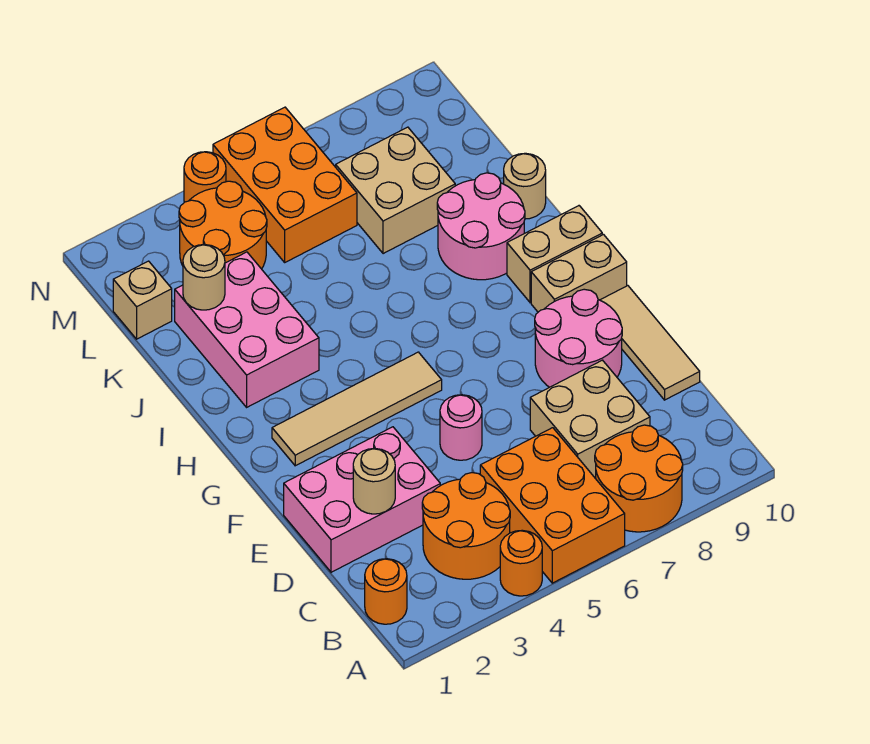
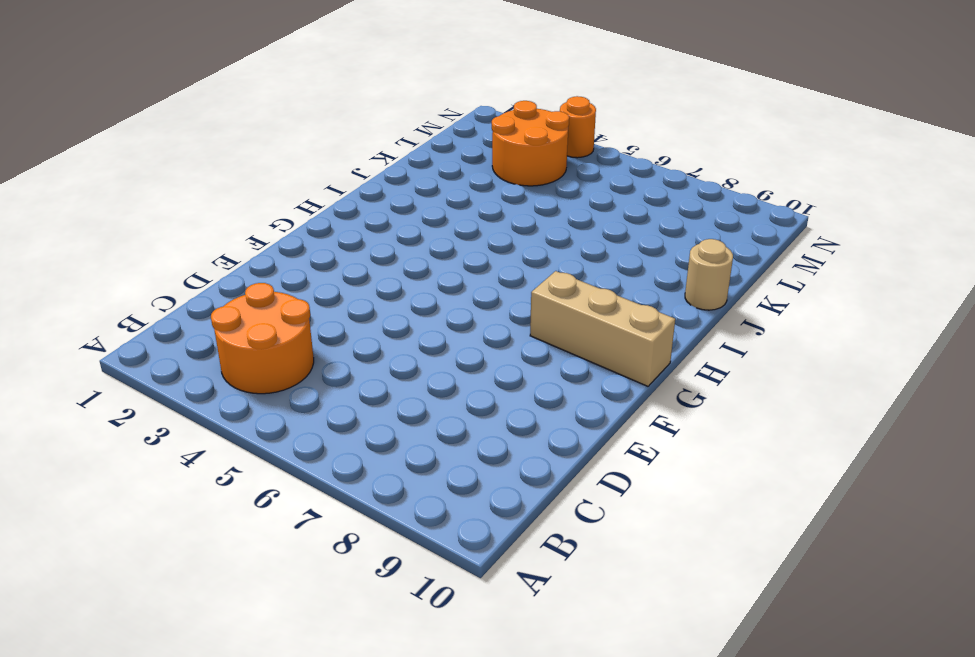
tan brick G8:G10 level 1 -> tan brick G9:G10 level 1
none -> orange round brick A4 level 1
none -> orange brick A5:C6 level 1
none -> orange round brick A7:B8 level 1

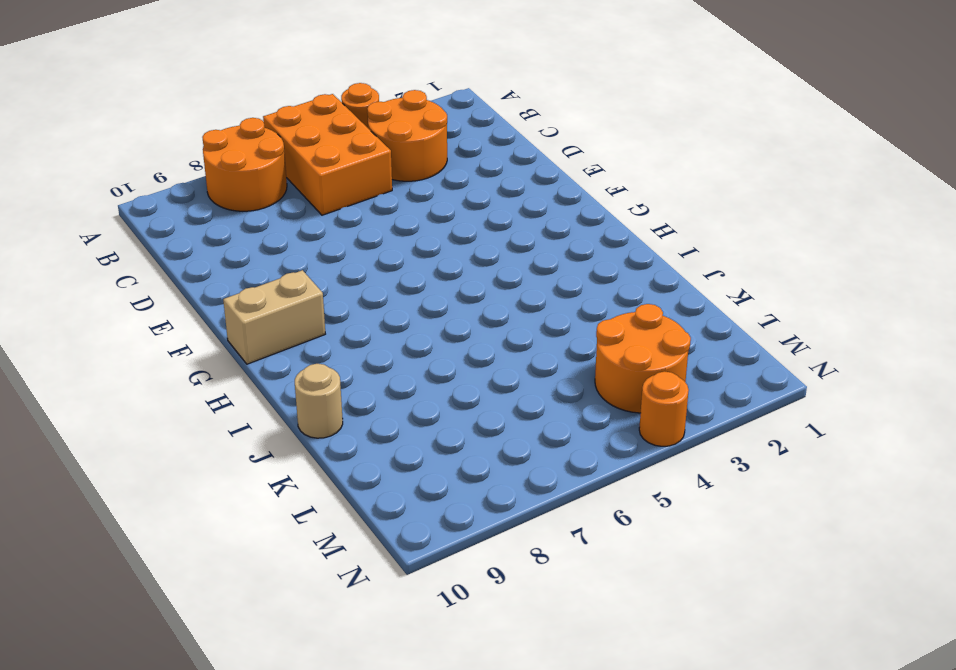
none -> orange round brick B1 level 1
none -> tan brick C7:D8 level 1
none -> pink brick D1:E3 level 1

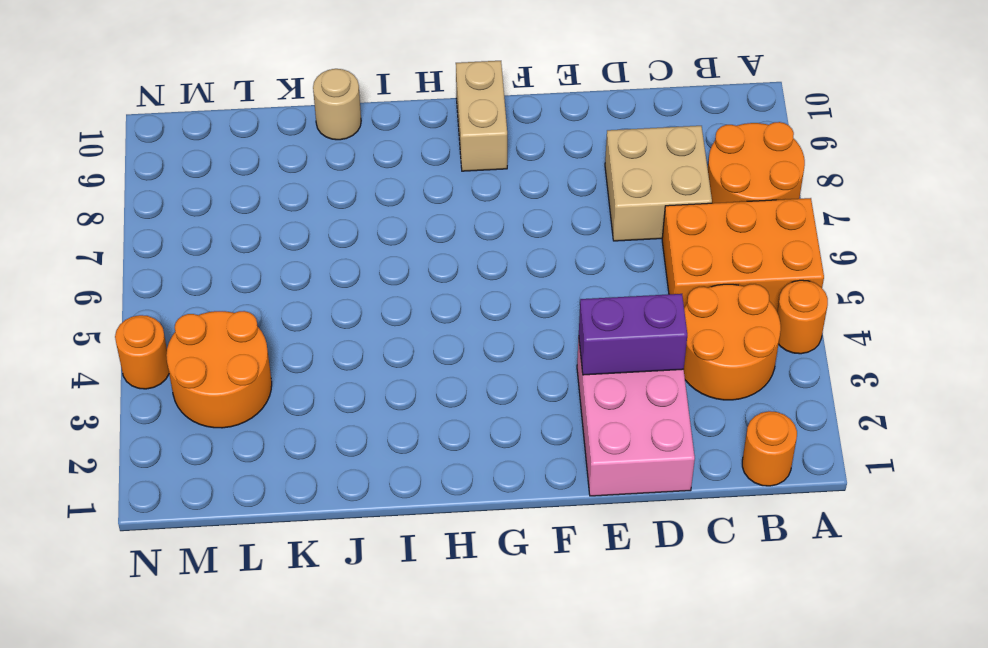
purple brick D3:E3 level 2 -> none
none -> tan tile D10:F10 level 1
none -> pink round brick E5 level 1
none -> pink round brick E8:F9 level 1

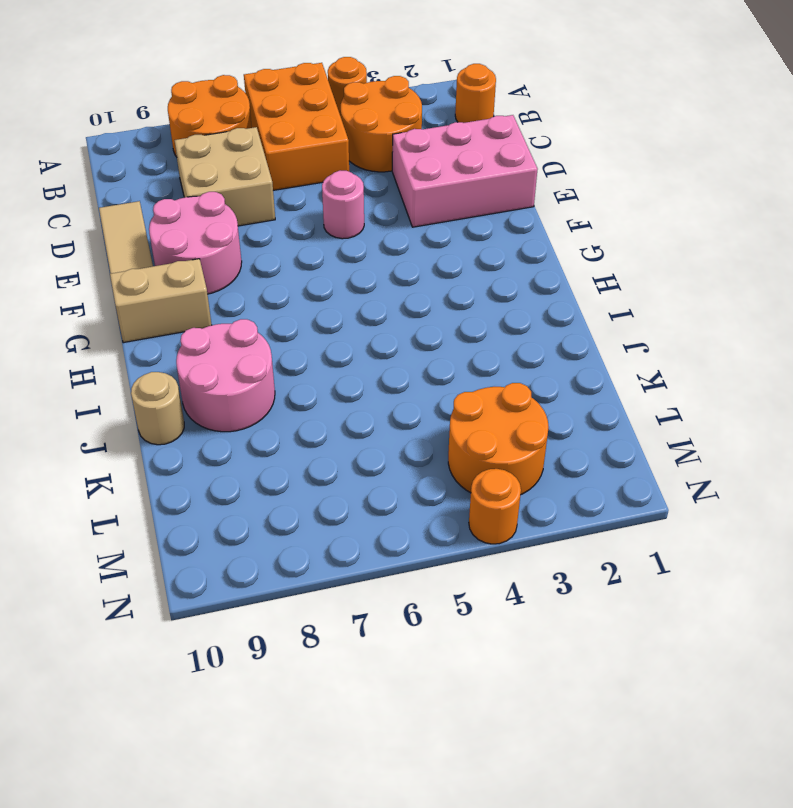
none -> tan tile G2:G5 level 1
none -> tan brick H9:H10 level 1
none -> pink brick I2:K3 level 1

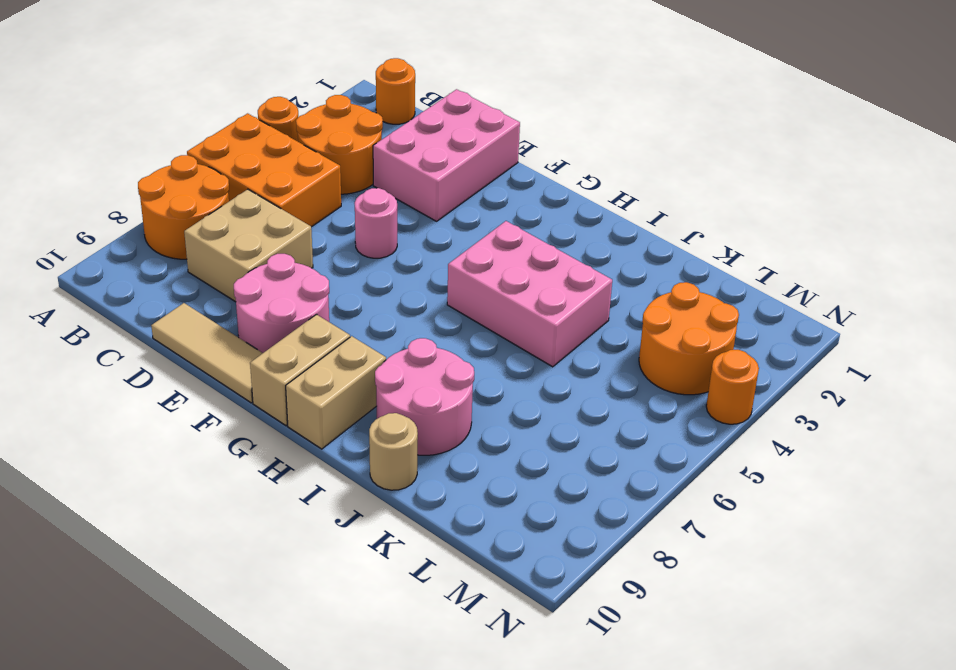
pink brick H4:J5 level 1 -> pink brick I2:K3 level 1
none -> tan tile G2:G5 level 1
none -> tan brick K7:L8 level 1
none -> tan brick L1 level 1

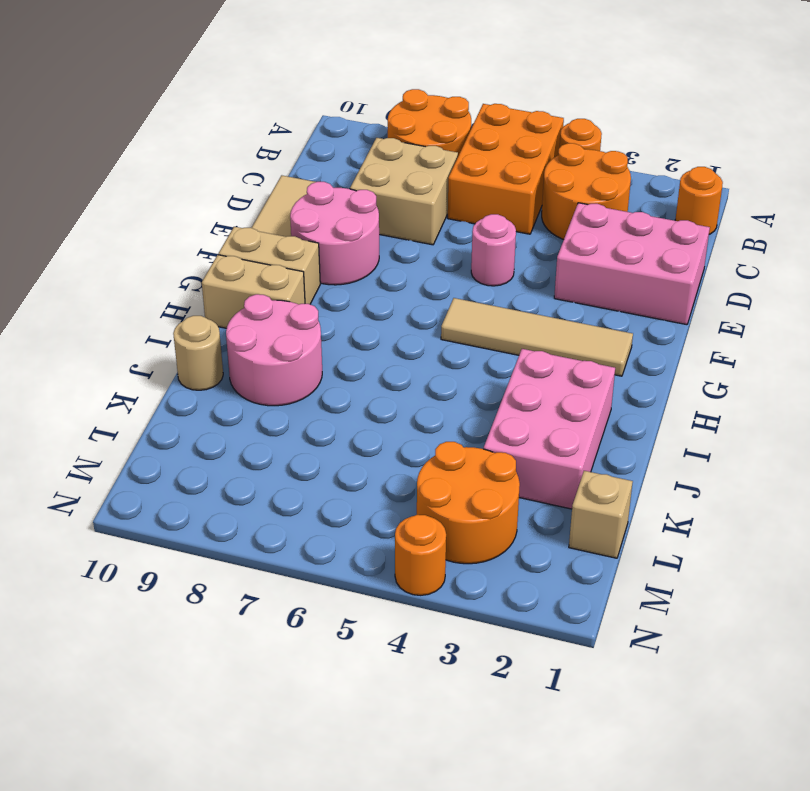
none -> tan brick K7:L8 level 1
none -> orange brick L5:N6 level 1
none -> tan round brick D2 level 2

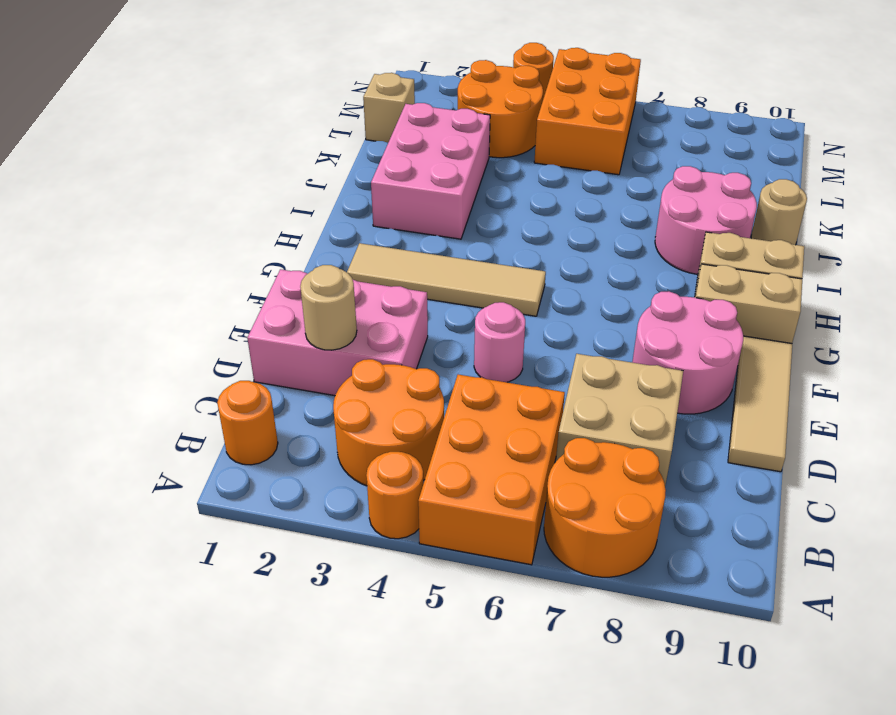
none -> tan brick K7:L8 level 1
none -> tan round brick K2 level 2

